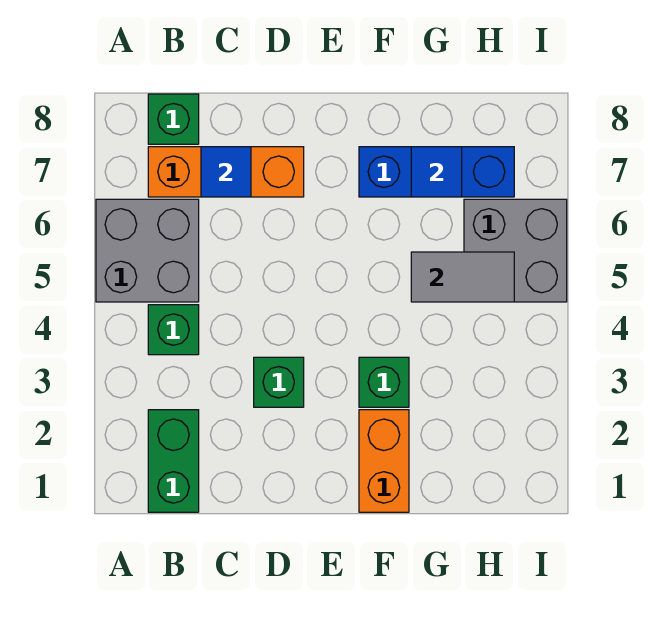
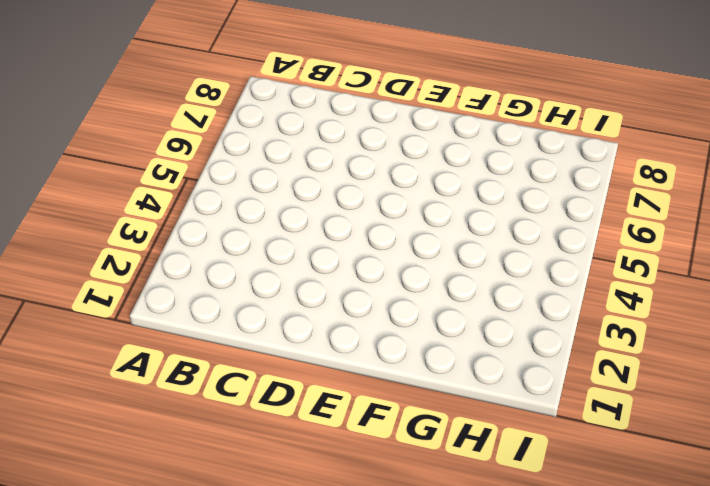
none -> grey brick A5:B6 level 1
none -> green brick B1:B2 level 1
none -> green brick B4 level 1

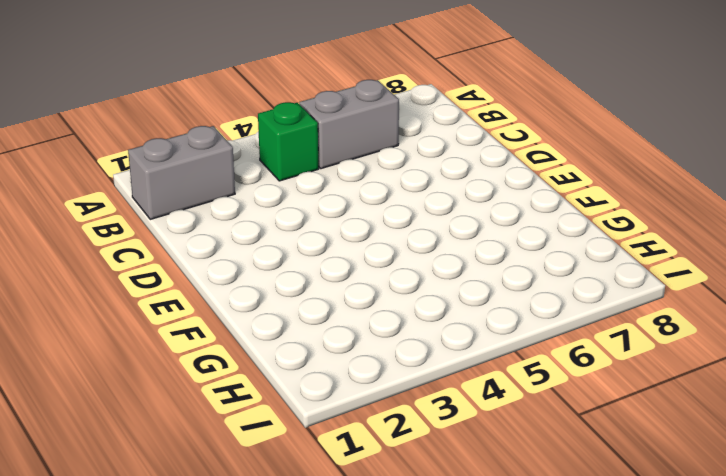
grey brick B1:B2 level 1 -> green brick B1:B2 level 1
grey brick B5:B6 level 1 -> grey brick A5:B6 level 1
none -> orange brick B7:D7 level 1
none -> green brick B8 level 1
none -> green brick D3 level 1

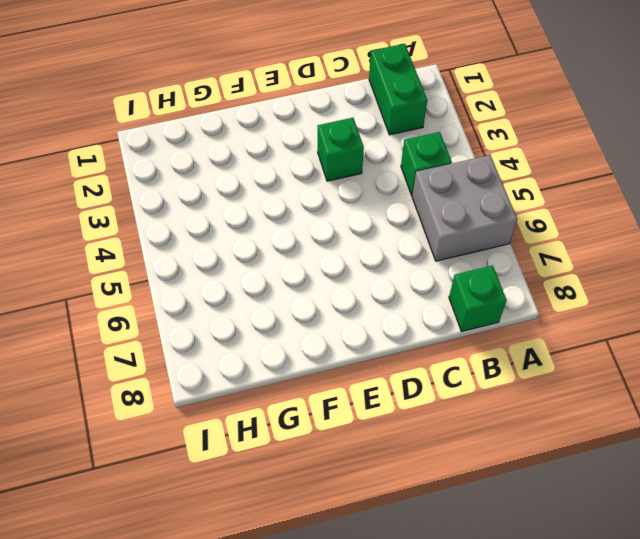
none -> orange brick B7:D7 level 1
none -> orange brick F1:F2 level 1
none -> green brick F3 level 1

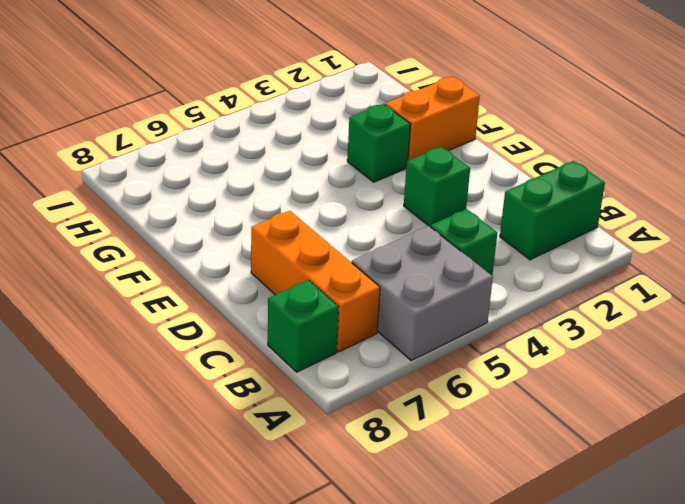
none -> blue brick F7:H7 level 1
none -> grey brick H5:I6 level 1
none -> blue tile C7 level 2

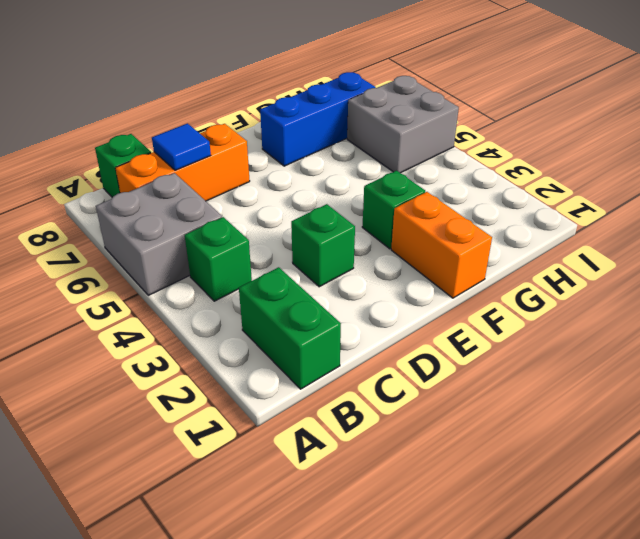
none -> grey tile G5:H5 level 2
none -> blue tile G7 level 2

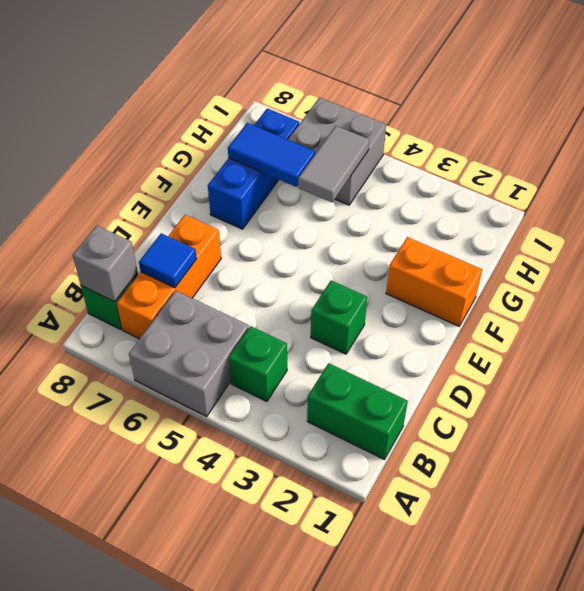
grey brick B8 level 2 -> none
blue tile G6:G7 level 2 -> blue tile G7 level 2
none -> green brick F3 level 1

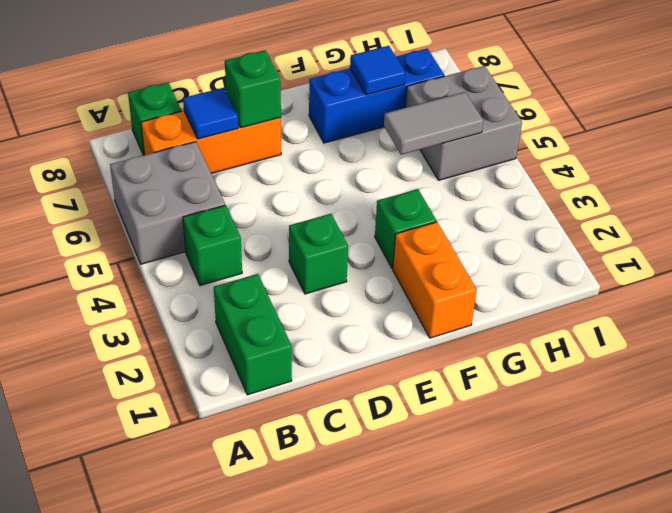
green brick D7 level 2 -> none

